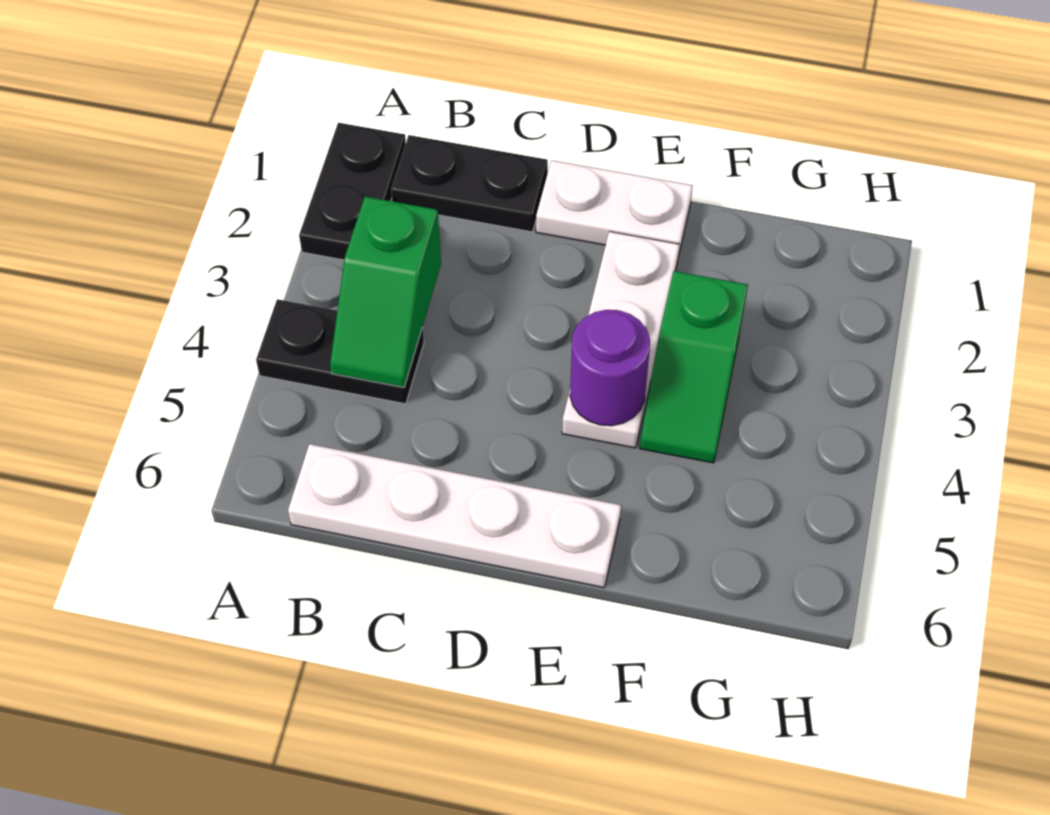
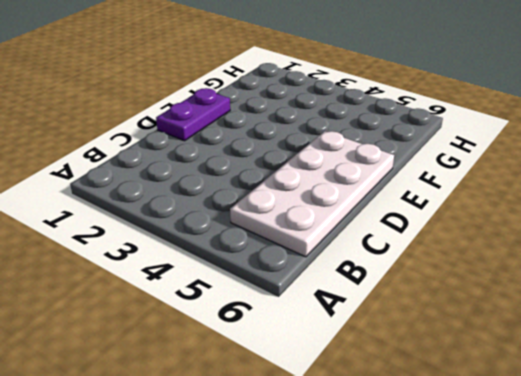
white plate B5:E6 level 1 -> white plate B6:E6 level 1
purple plate D1:E1 level 1 -> white plate D1:E1 level 1
none -> black plate A1:A2 level 1
none -> black plate A4:B4 level 1

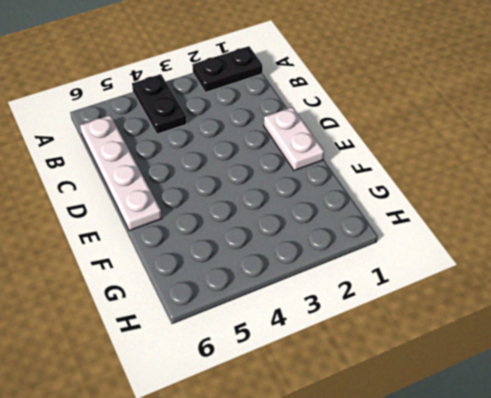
none -> black plate B1:C1 level 1
none -> white plate E2:E4 level 1

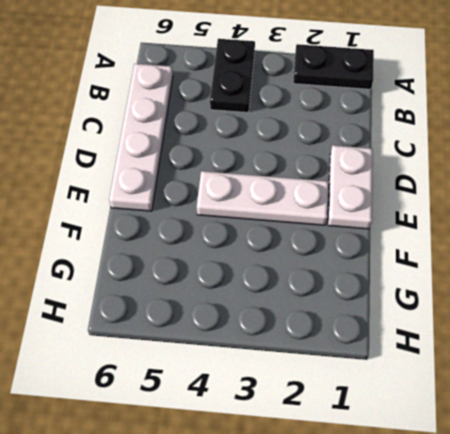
none -> black plate B1:C1 level 1
none -> green slope F3:F4 level 1 top 3

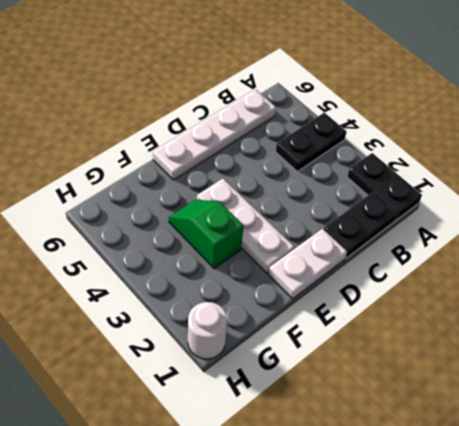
white round brick H1 level 1 -> none
none -> green slope B3:B4 level 2 top 3
none -> purple round brick E4 level 2

